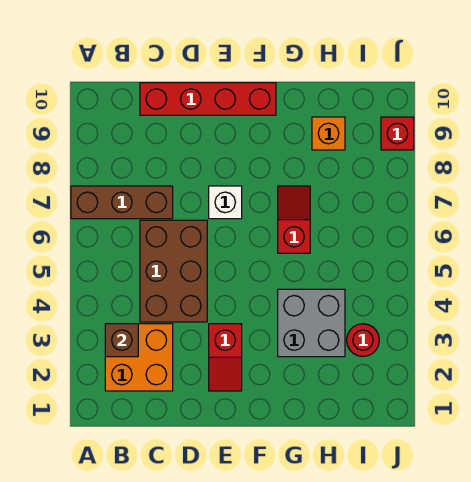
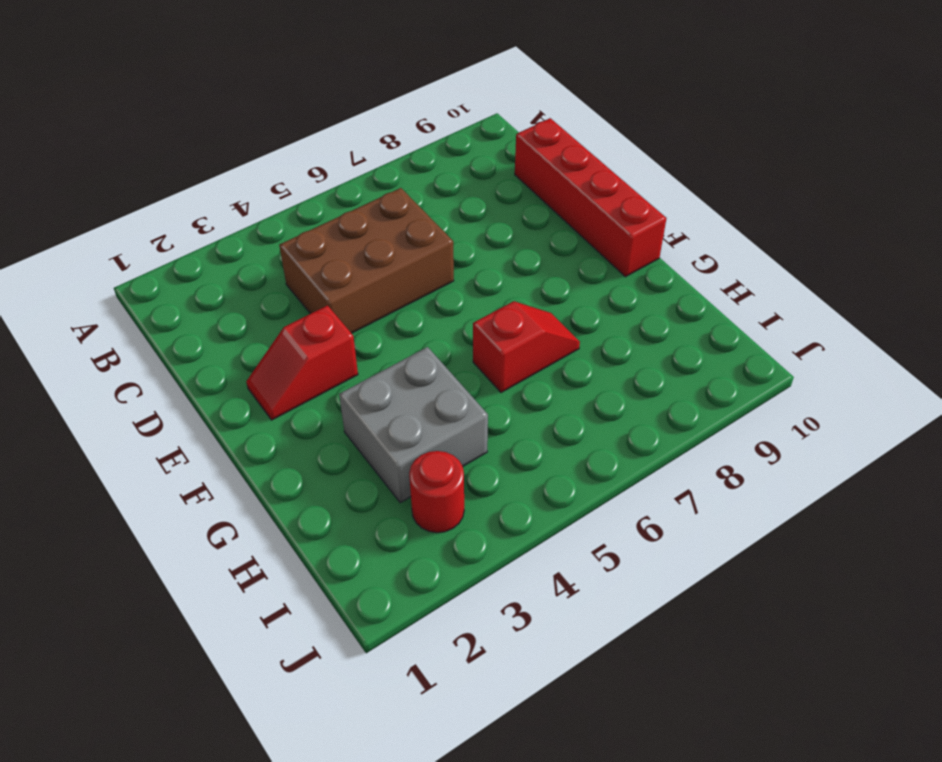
none -> brown brick A7:C7 level 1
none -> orange brick B2:C3 level 1
none -> white brick E7 level 1

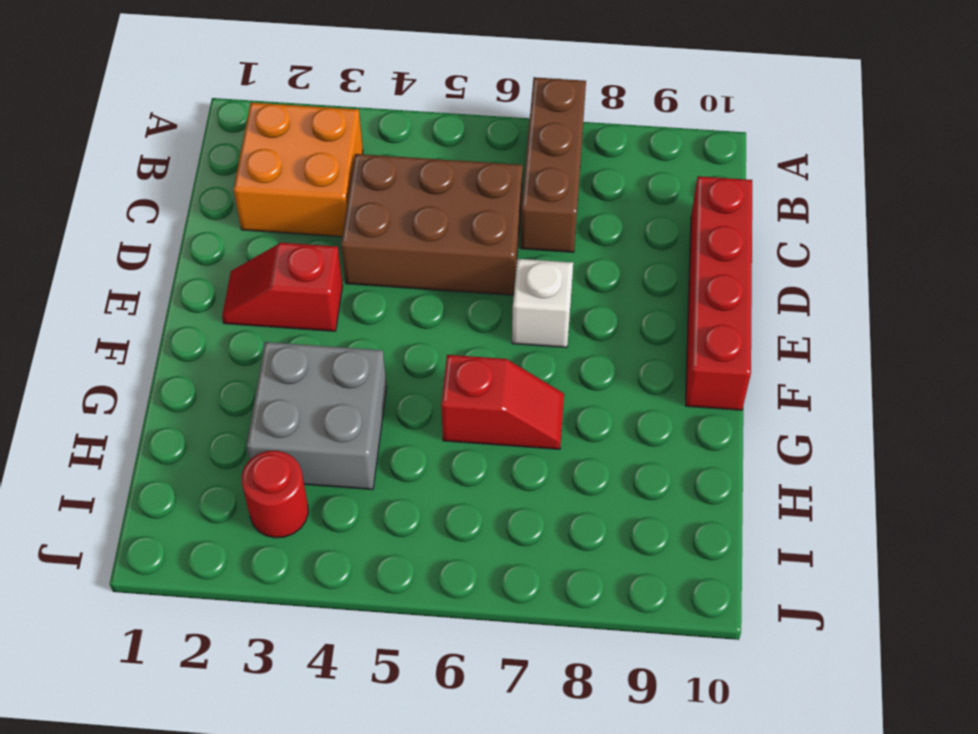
none -> orange brick H9 level 1
none -> red brick J9 level 1
none -> brown brick B3 level 2

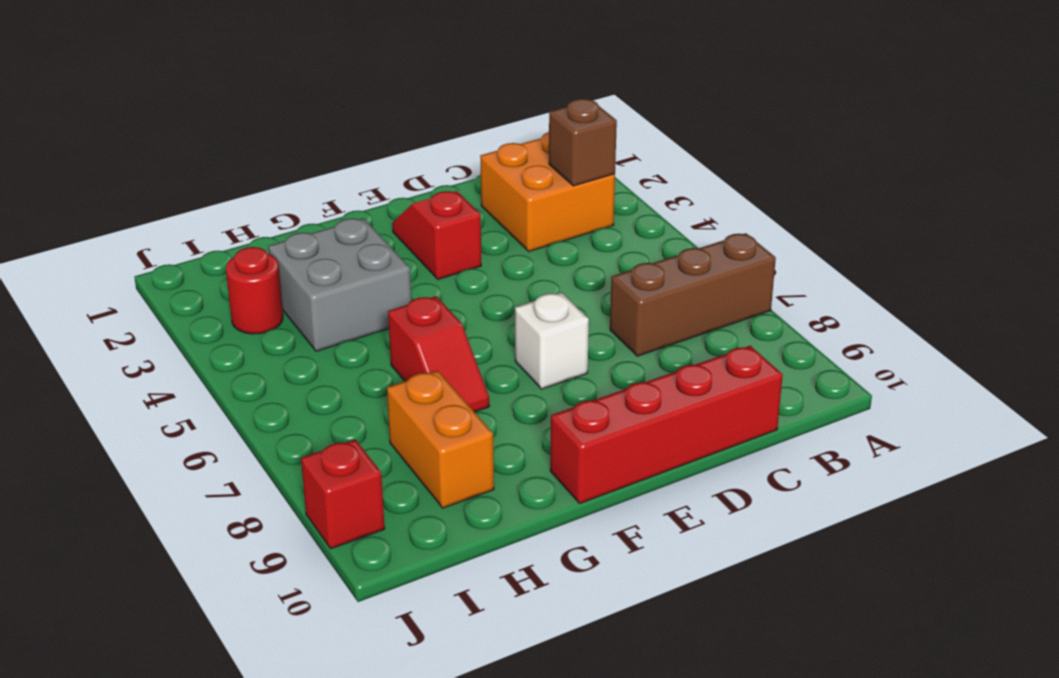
orange brick H8:H9 level 1 -> orange brick H9 level 1
none -> brown brick C4:D6 level 1

